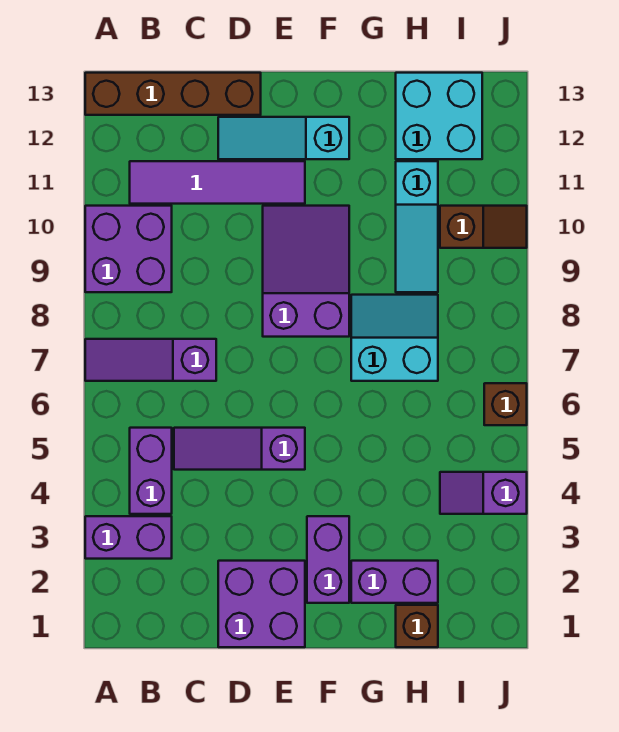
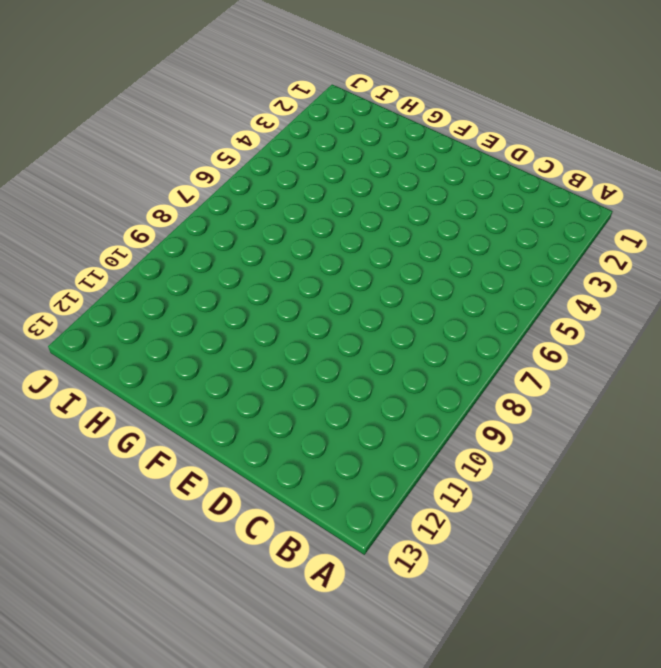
none -> purple brick A3:B3 level 1
none -> purple slope A7:C7 level 1 top C
none -> purple brick A9:B10 level 1

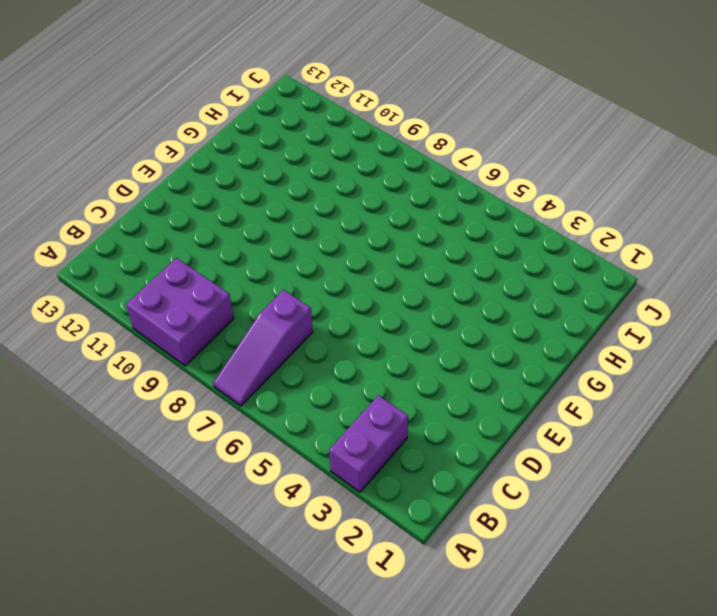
none -> brown brick A13:D13 level 1
none -> purple brick B4:B5 level 1
none -> purple tile B11:E11 level 1

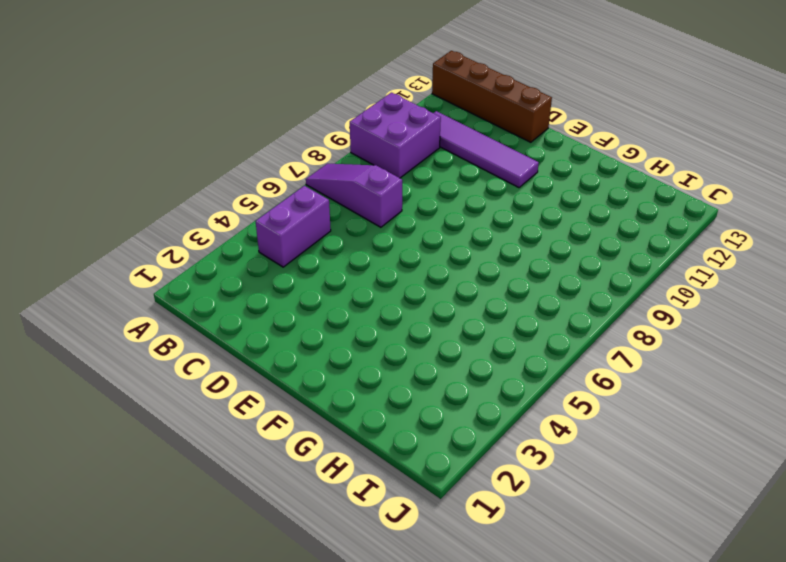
none -> purple brick A3:B3 level 1
none -> purple slope C5:E5 level 1 top E
none -> purple brick D1:E2 level 1

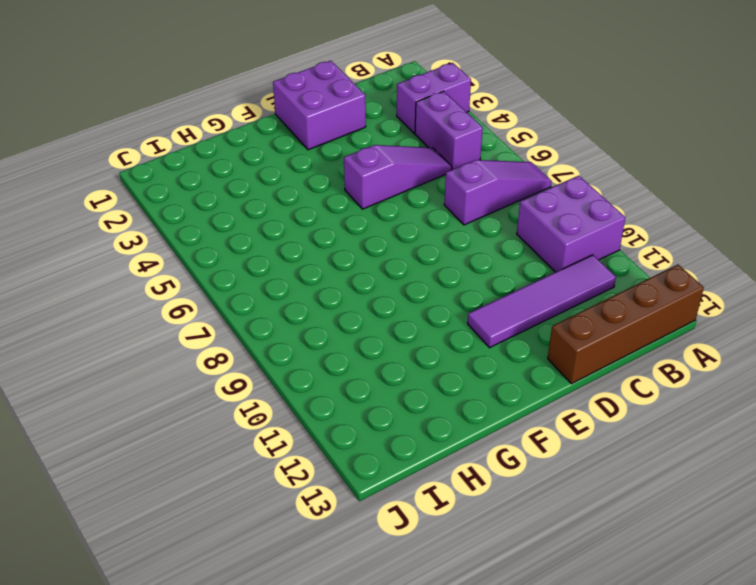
none -> cyan slope D12:F12 level 1 top F
none -> purple slope E8:F10 level 1 top 8
none -> purple brick F2:F3 level 1

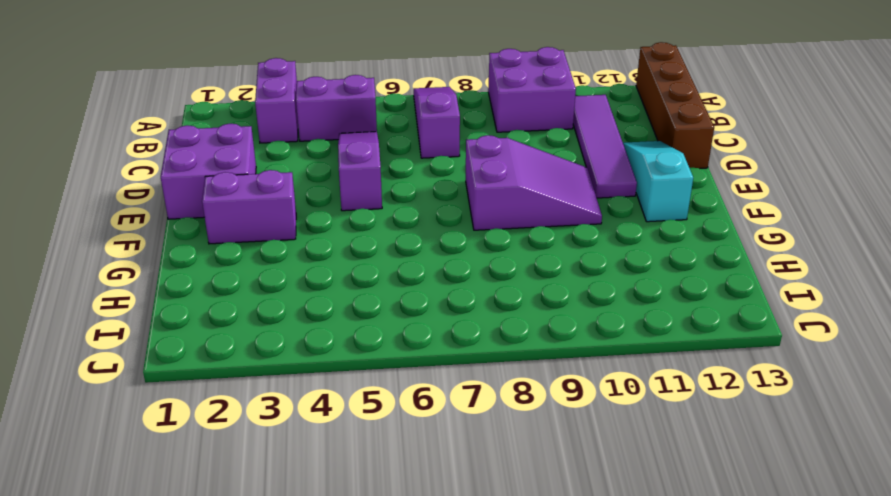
none -> purple brick G2:H2 level 1
none -> cyan slope G7:H8 level 1 top 7
none -> brown brick H1 level 1

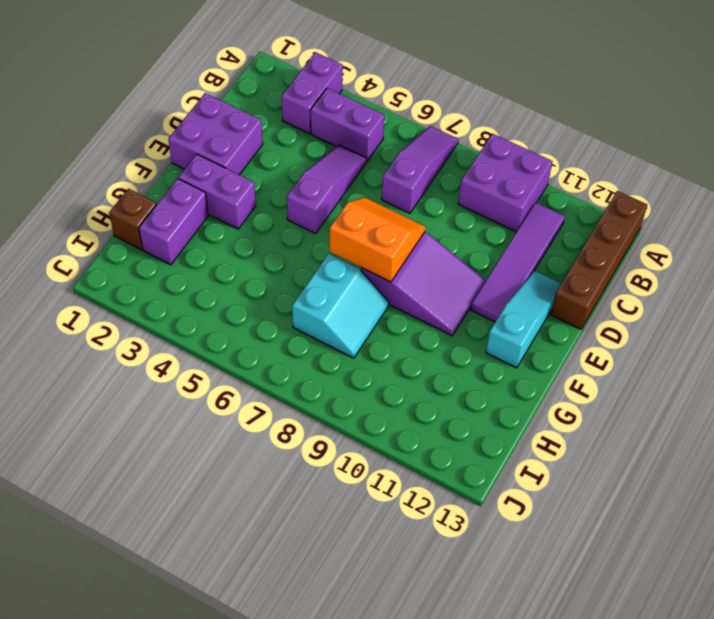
orange slope E7:F8 level 2 top F -> none
none -> cyan slope H9:H11 level 1 top 11
none -> cyan brick H12:I13 level 1
none -> purple slope I4:J4 level 1 top J

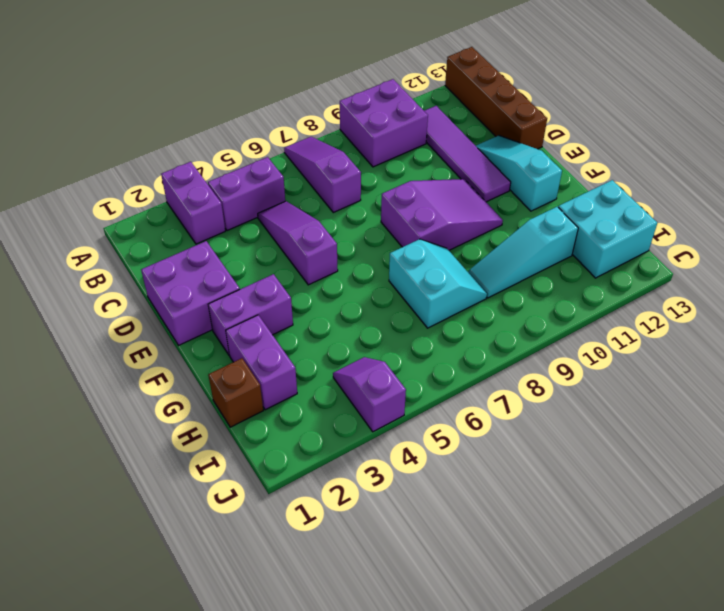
none -> brown slope I10:J10 level 1 top I
none -> brown brick J6 level 1

